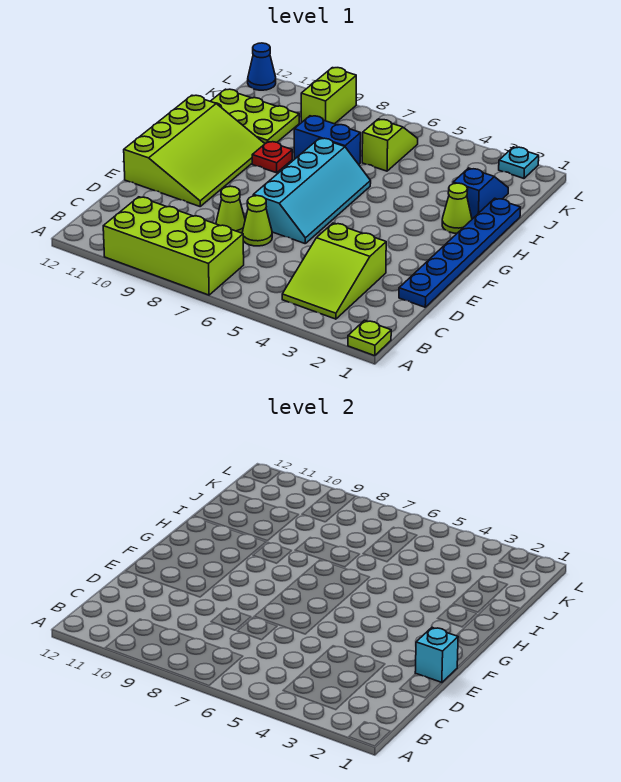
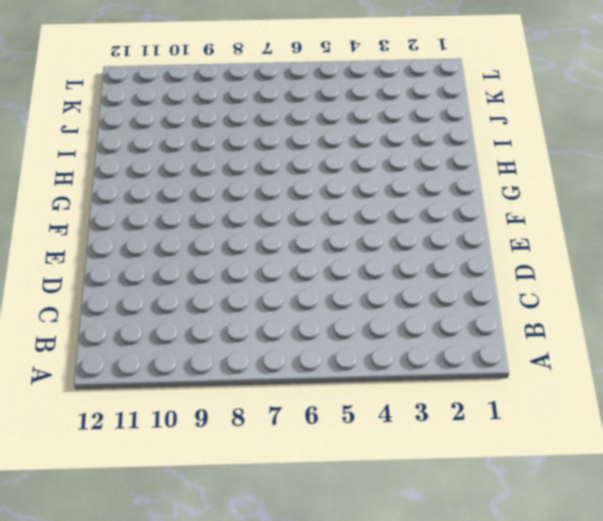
none -> lime plate A1 level 1
none -> lime brick A7:B10 level 1
none -> lime slope B3:D4 level 1 top D

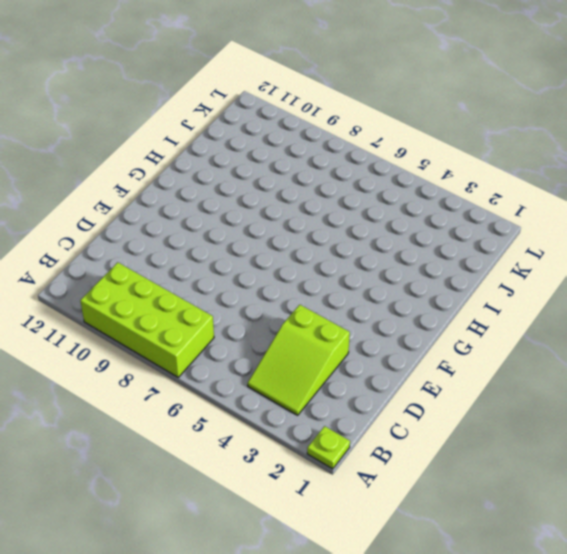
none -> blue plate D1:I1 level 1
none -> lime cone D7 level 1
none -> lime cone D8 level 1

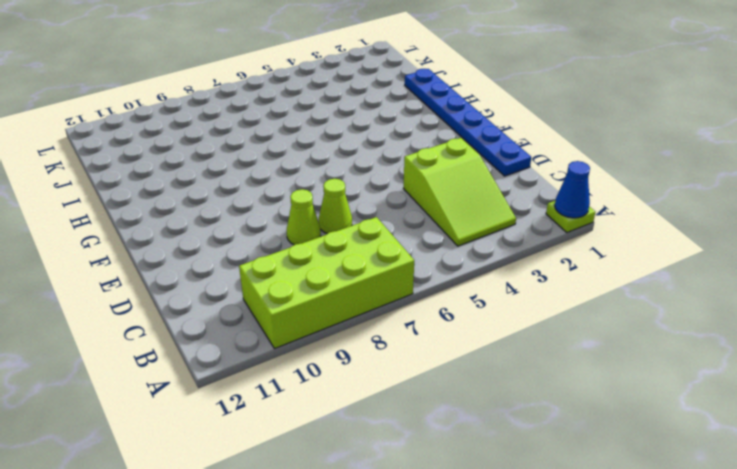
blue cone A1 level 2 -> blue cone L12 level 1
none -> cyan slope E6:H7 level 1 top 7
none -> lime slope E10:H12 level 1 top 12
none -> lime cone H2 level 1

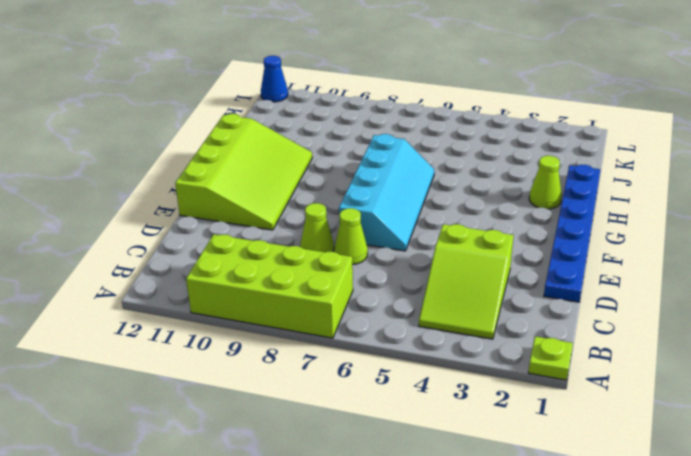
none -> red plate H9 level 1
none -> blue slope I2:J2 level 1 top I
none -> blue brick I7:I8 level 1

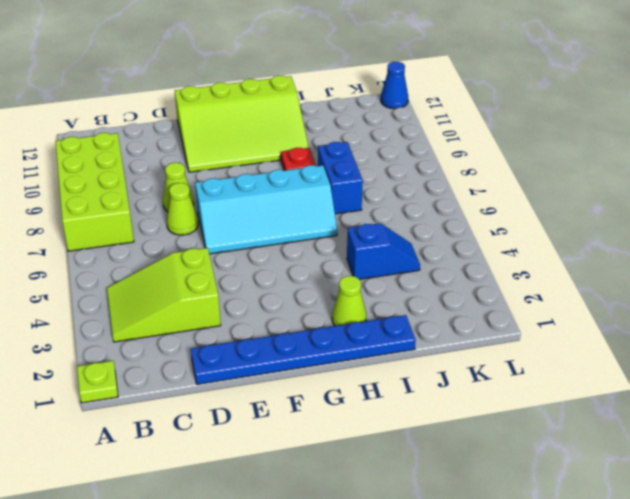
blue slope I4:J4 level 1 top I -> blue slope I2:J2 level 1 top I
none -> lime plate I10:J12 level 1
none -> lime slope J6:K6 level 1 top J
none -> lime brick K9:L9 level 1

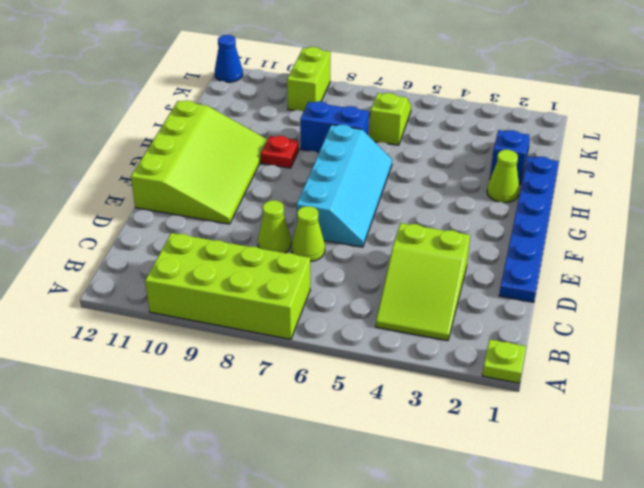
none -> lime plate I10:J12 level 1
none -> cyan plate L2 level 1
none -> cyan brick E1 level 2

